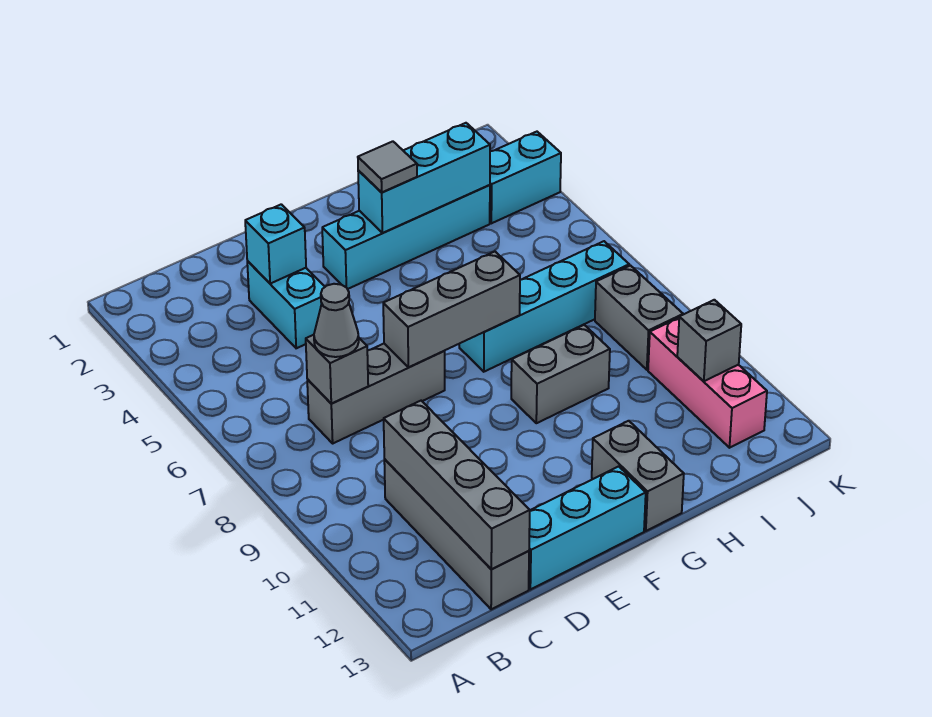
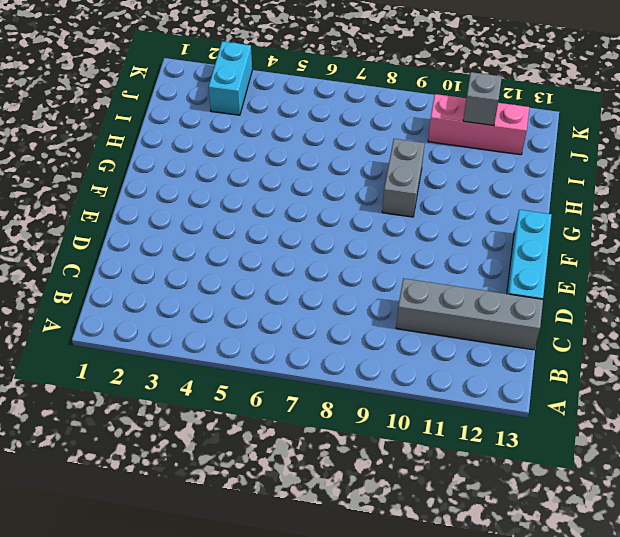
none -> grey brick C7:E7 level 1
none -> cyan brick D3:D4 level 1
none -> cyan brick F3:I3 level 1

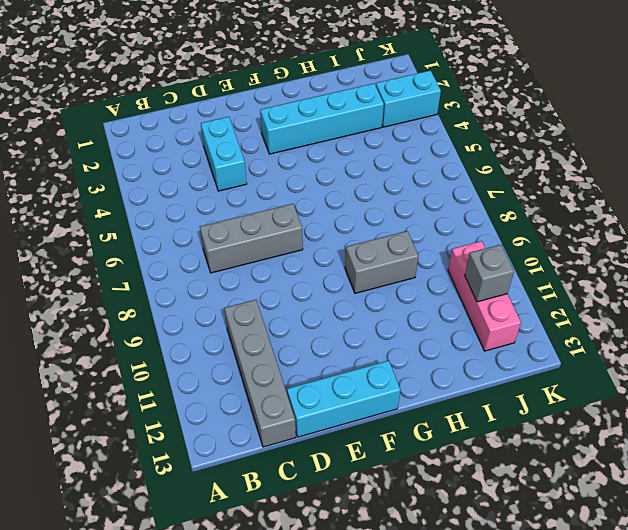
none -> cyan brick G7:J7 level 1
none -> grey brick G12:G13 level 1
none -> grey brick J8:J9 level 1

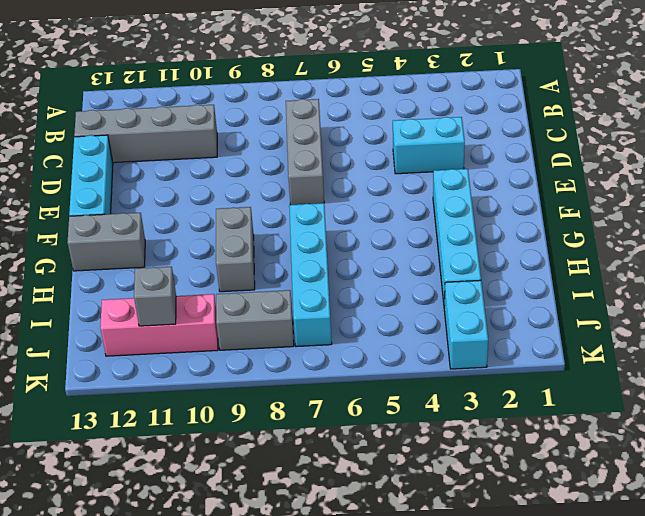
none -> grey brick C7 level 2
none -> grey brick C10:C13 level 2
none -> cyan brick D3 level 2

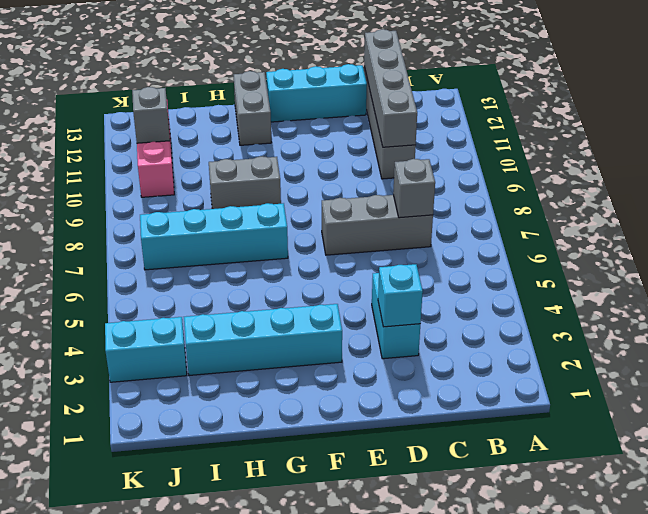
none -> grey brick J8:J9 level 1
none -> grey brick E7:G7 level 2
none -> cyan brick G3:I3 level 2

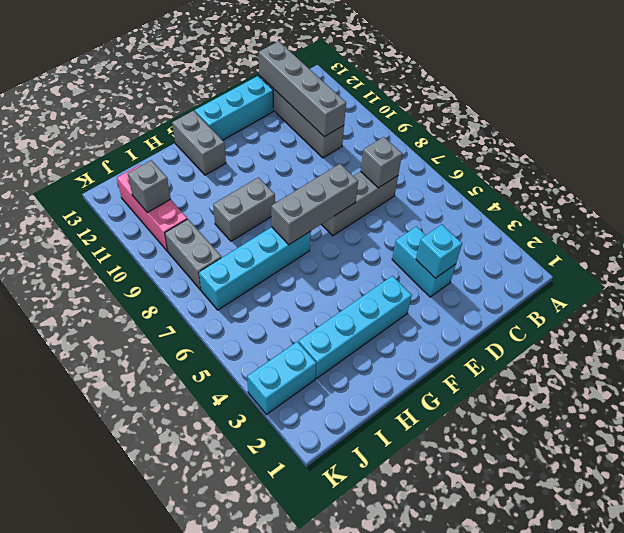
none -> cyan brick G3:I3 level 2
none -> grey cone C7 level 3
none -> grey tile G3 level 3

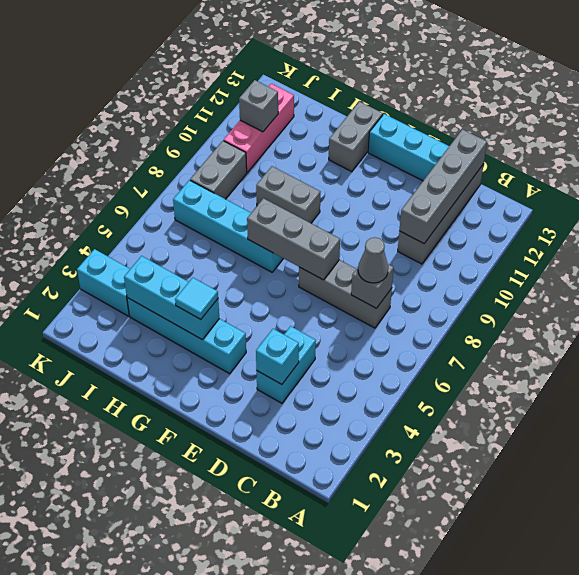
cyan tile G3 level 3 -> grey tile G3 level 3

